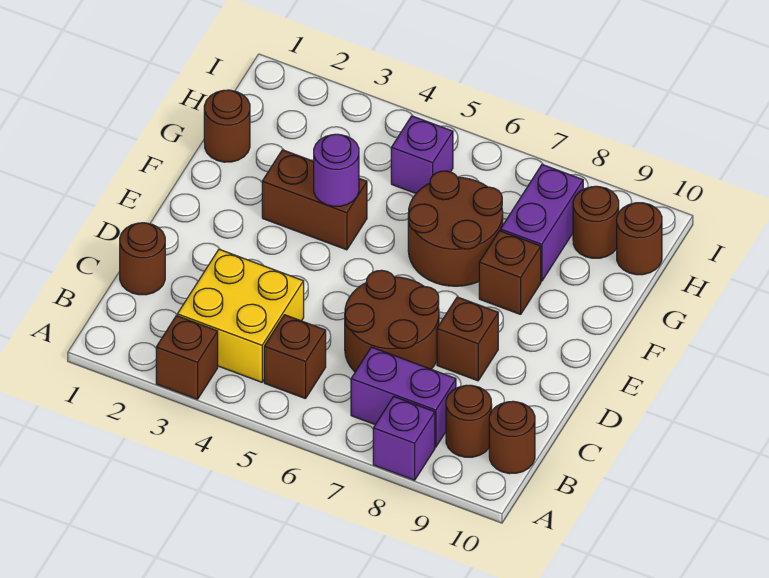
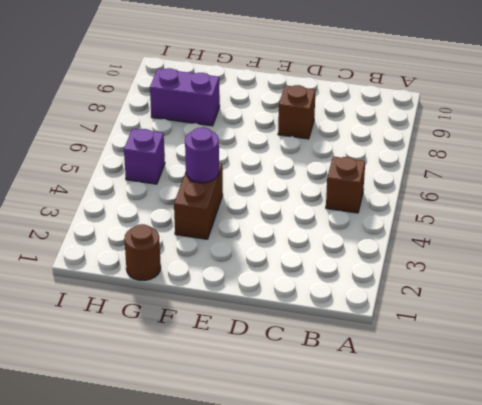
none -> brown brick A3 level 1
none -> purple brick A8 level 1
none -> yellow brick B3:C4 level 1

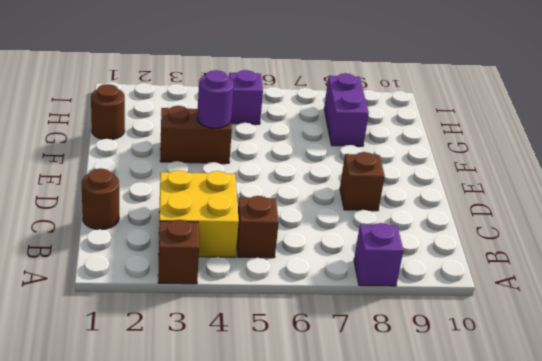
none -> purple brick B7:B8 level 1
none -> brown round brick B9 level 1
none -> brown round brick B10 level 1

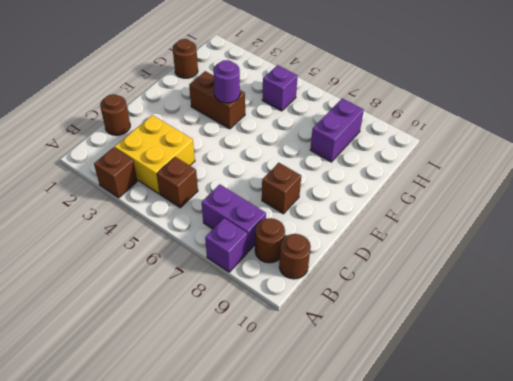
none -> brown round brick C6:D7 level 1
none -> brown round brick F6:G7 level 1
none -> brown brick F8 level 1

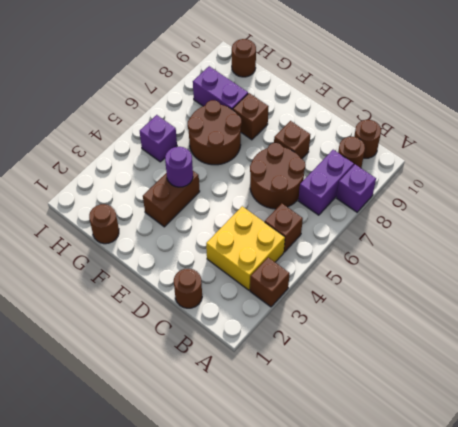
none -> brown round brick H9 level 1

